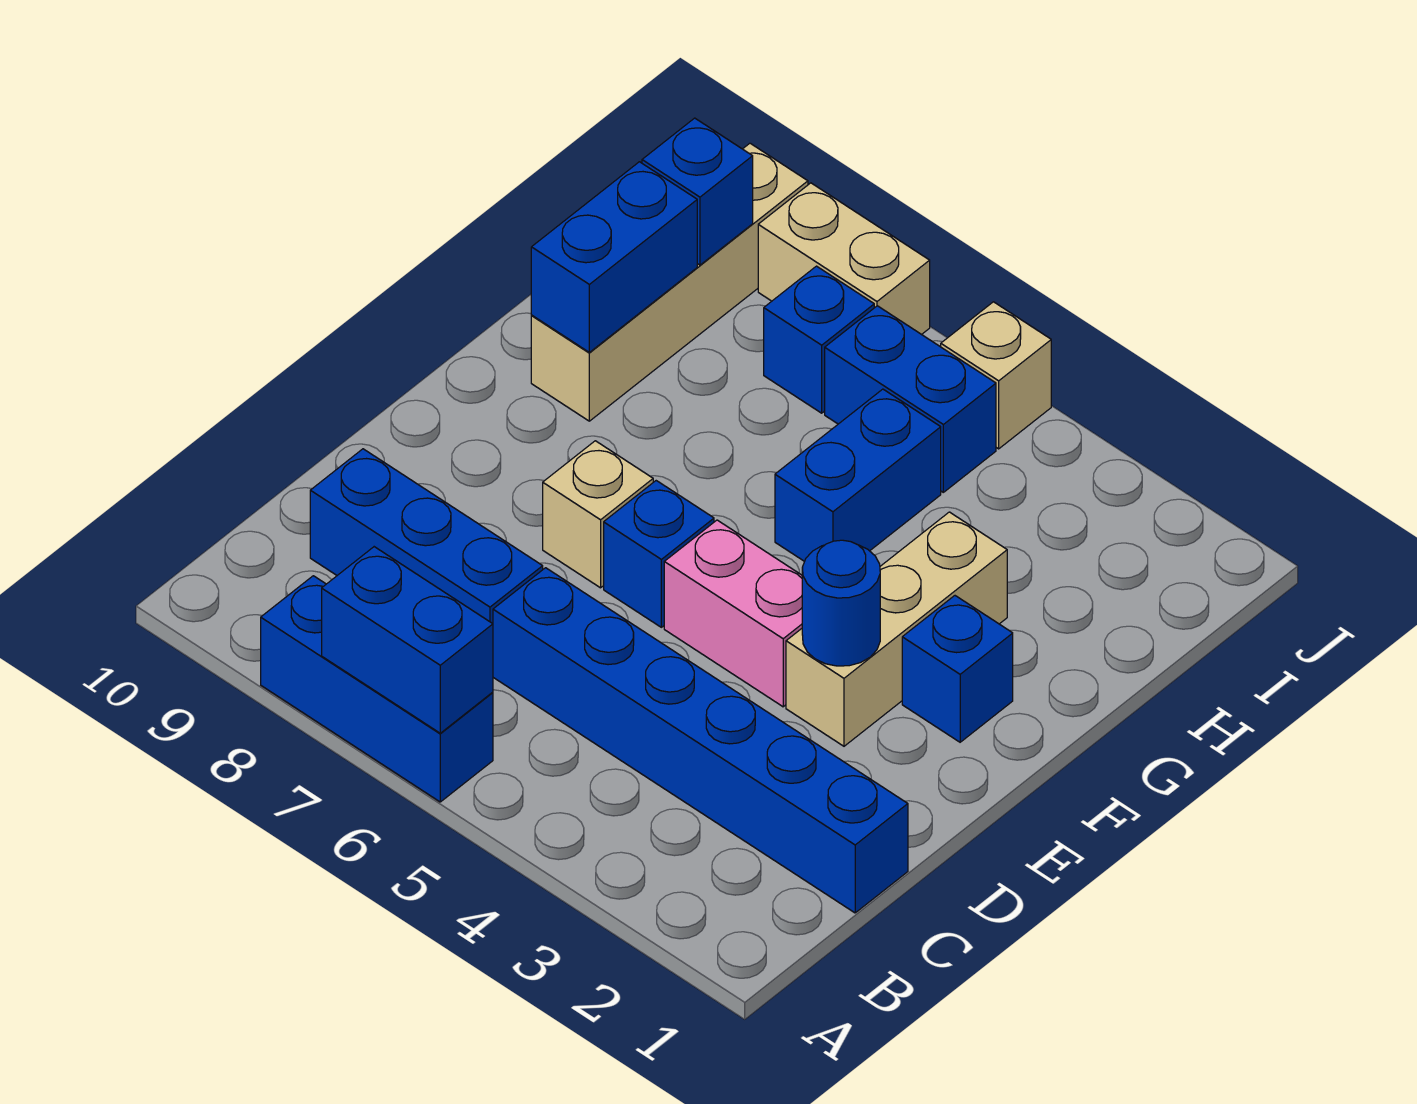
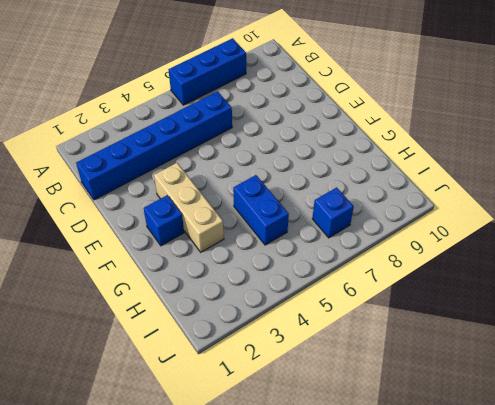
none -> blue brick C7:C9 level 1
none -> pink brick E4:E5 level 1
none -> blue brick E6 level 1

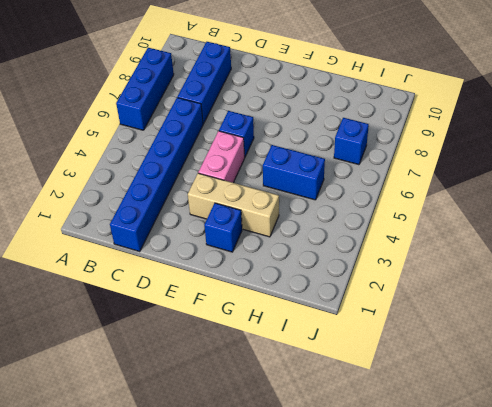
none -> tan brick E7 level 1
none -> tan brick G9:J9 level 1
none -> blue brick I5:I6 level 1

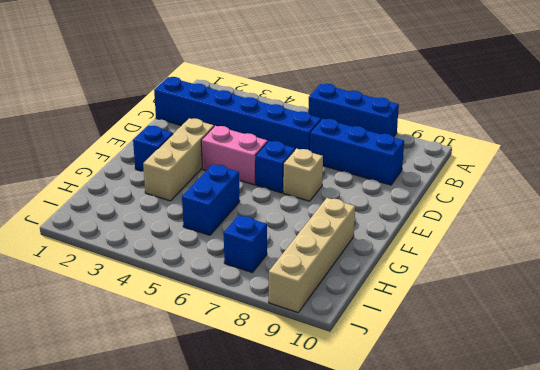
none -> blue brick I5:I6 level 1
none -> tan brick J5 level 1
none -> tan brick J7:J8 level 1

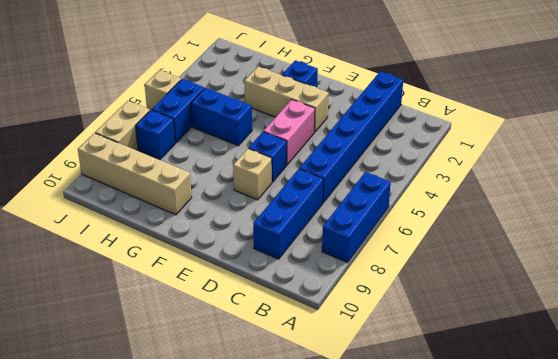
none -> blue brick A6:A7 level 2
none -> blue round brick E3 level 2
none -> blue brick G9:H9 level 2

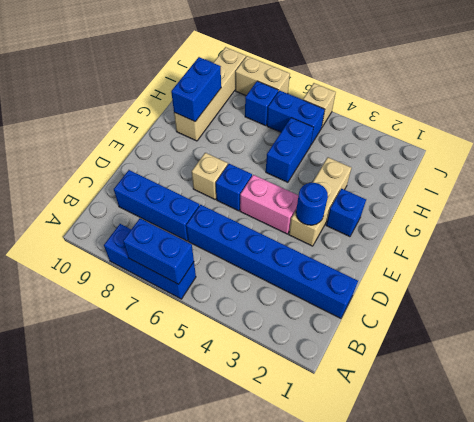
none -> blue brick I9 level 2

